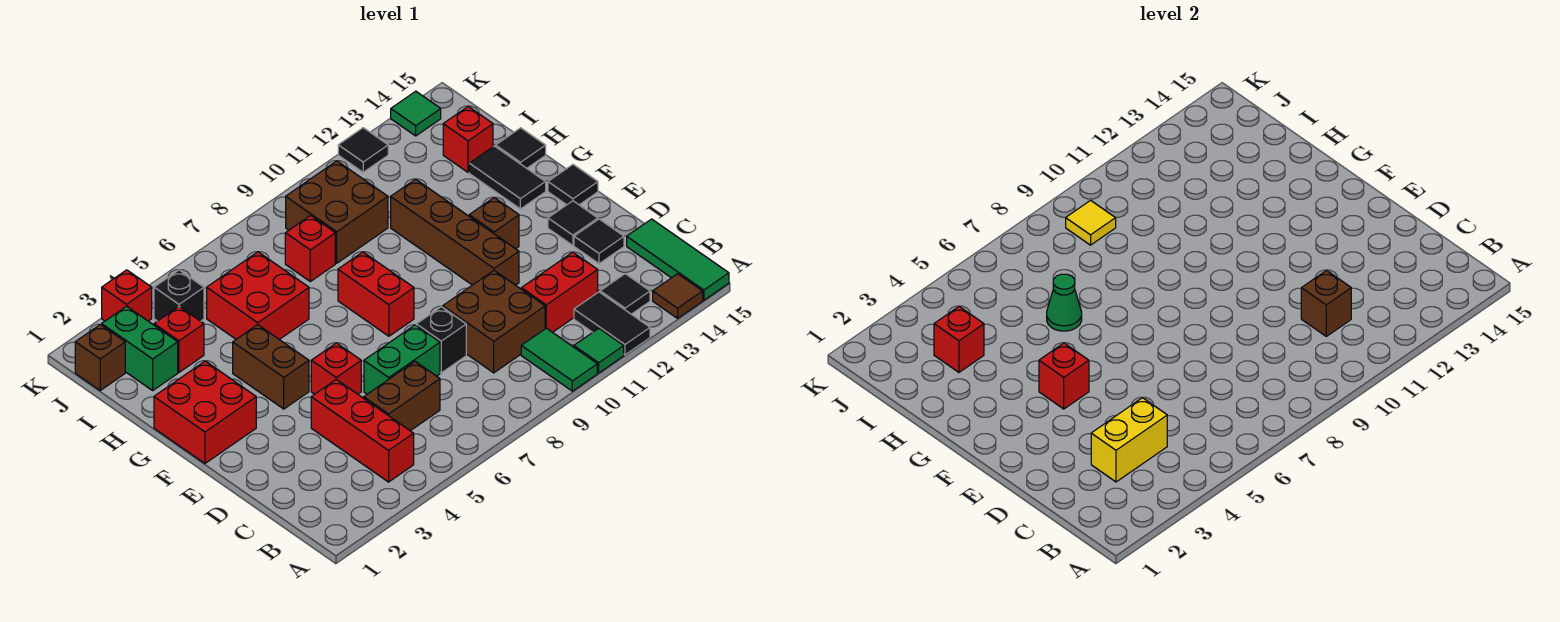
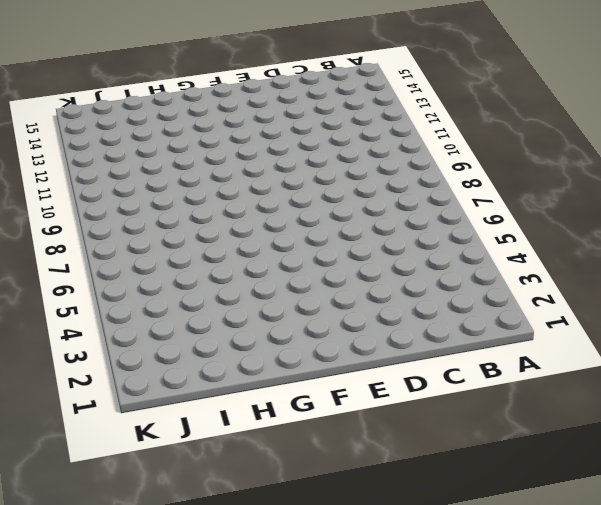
none -> green tile A10:B10 level 1
none -> green tile A11 level 1
none -> black tile A12:B12 level 1
none -> brown tile A14 level 1

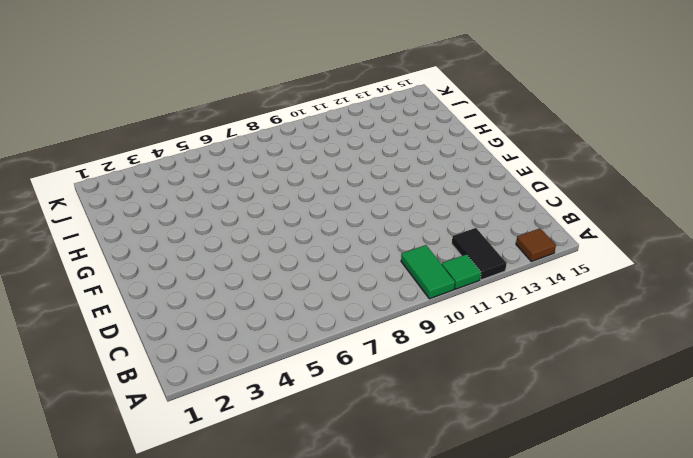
none -> green tile A15:C15 level 1
none -> red brick B4:D4 level 1
none -> black tile B13 level 1
none -> brown brick C5:C6 level 1

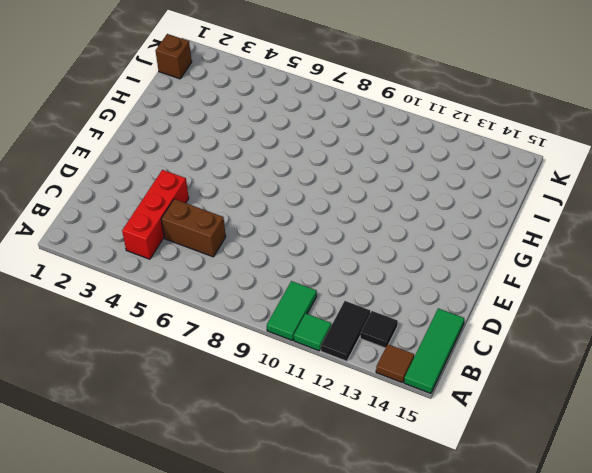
none -> brown brick C9:D10 level 1
none -> red brick C11:C12 level 1
none -> green brick D6:D7 level 1
none -> black brick D8 level 1

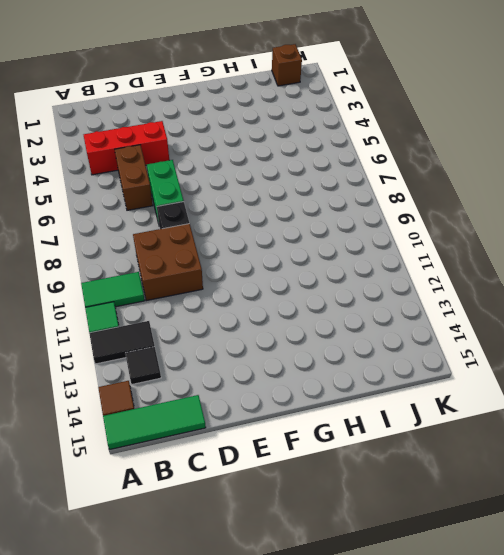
none -> red brick C11:C12 level 1
none -> black tile D14 level 1
none -> red brick E5 level 1
none -> brown brick E11:H11 level 1

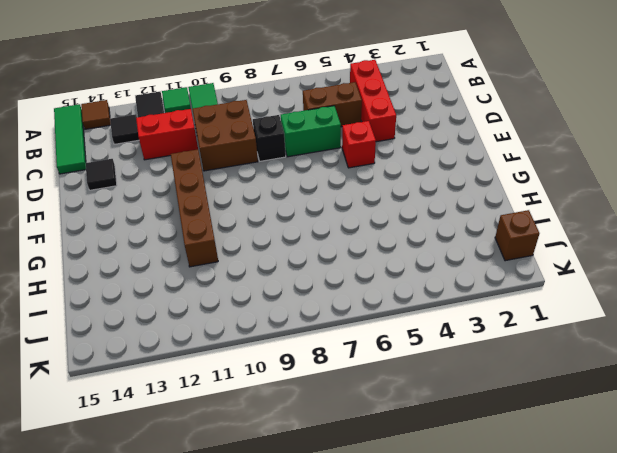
none -> black tile E14 level 1
none -> red brick F1:G2 level 1
none -> brown brick F4:G4 level 1
none -> red brick F8:G8 level 1

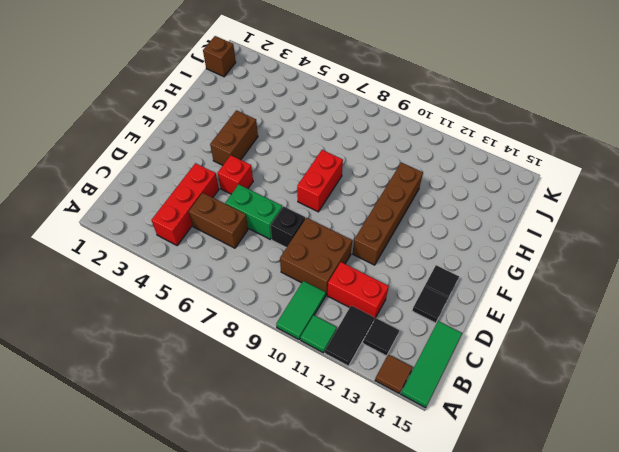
none -> red brick F1:G2 level 1
none -> brown brick F12 level 1
none -> black tile F15 level 1
none -> black tile G14:H14 level 1

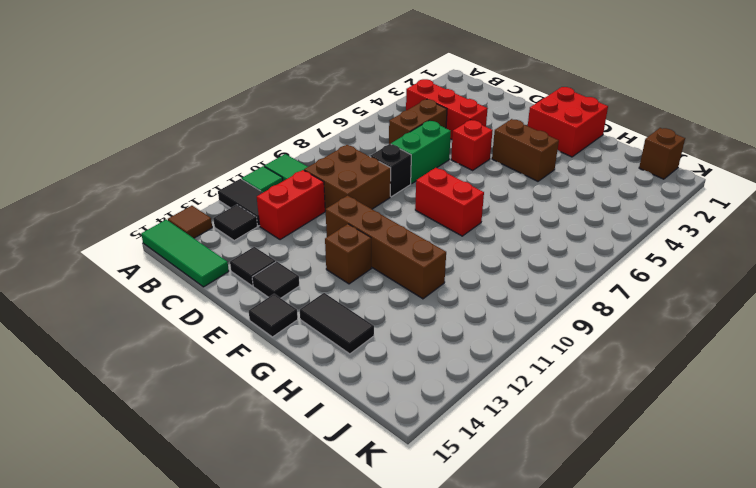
none -> red brick H5:I6 level 1
none -> black tile H15 level 1
none -> green brick I2:J2 level 1
none -> red brick I3 level 1

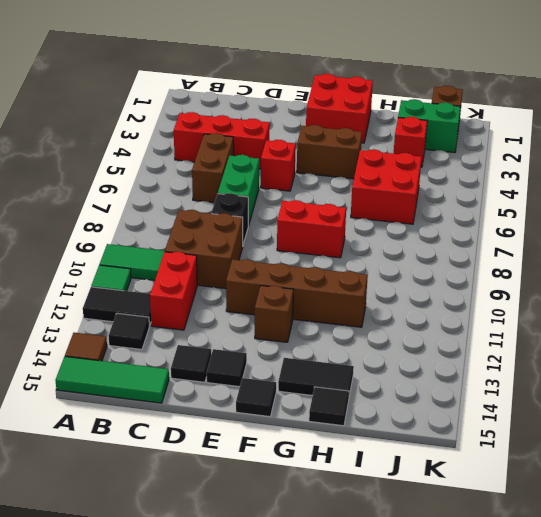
none -> red brick I8 level 1
none -> brown brick I9:J10 level 1
none -> red brick I14 level 1
none -> black brick J4 level 1

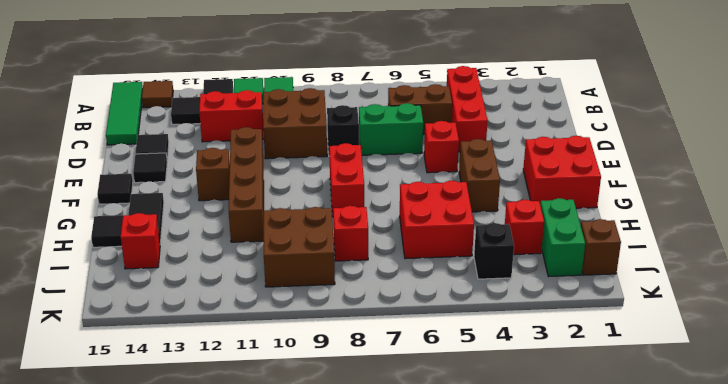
none -> red brick K3 level 1
none -> black tile K12 level 1
none -> green tile K14 level 1
none -> yellow brick C3:C4 level 2

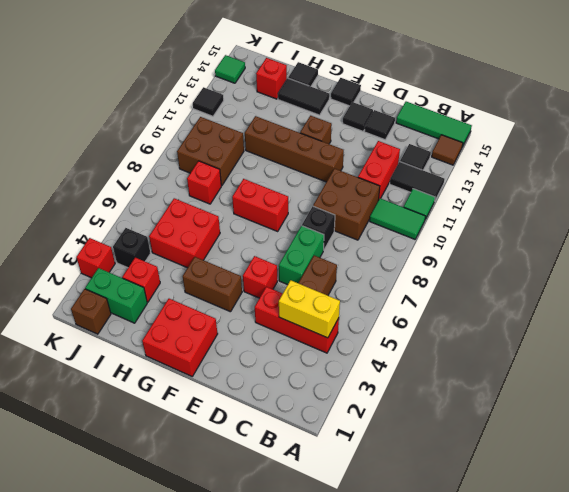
yellow brick B4:C4 level 2 -> yellow brick C3:C4 level 2
none -> brown brick C11 level 2
none -> red brick F4 level 2
none -> green cone H6 level 2
none -> red brick I3 level 2

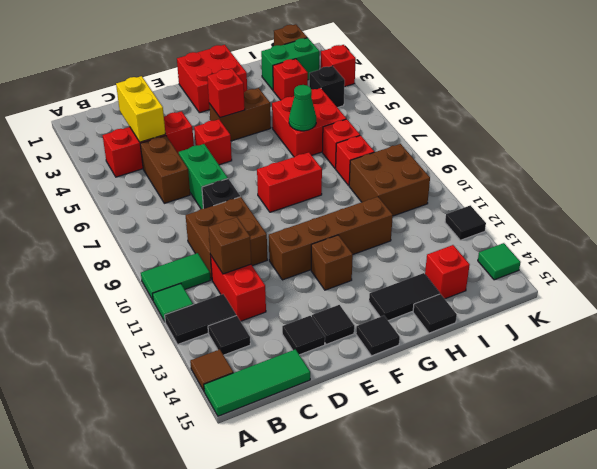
red brick I7 level 1 -> red brick I3 level 2
none -> yellow tile J9 level 2

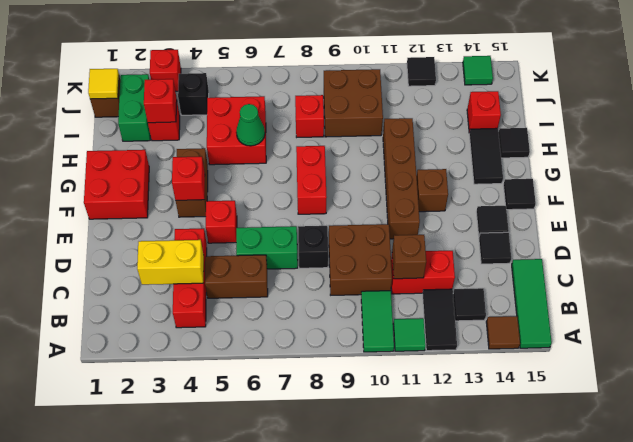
yellow tile J1 level 2 -> yellow tile J9 level 2

